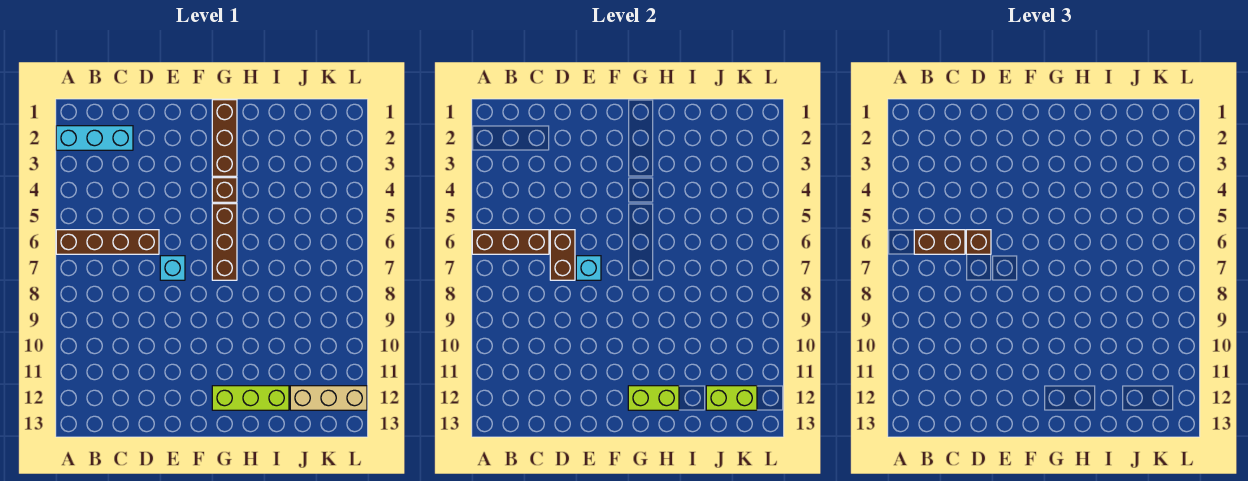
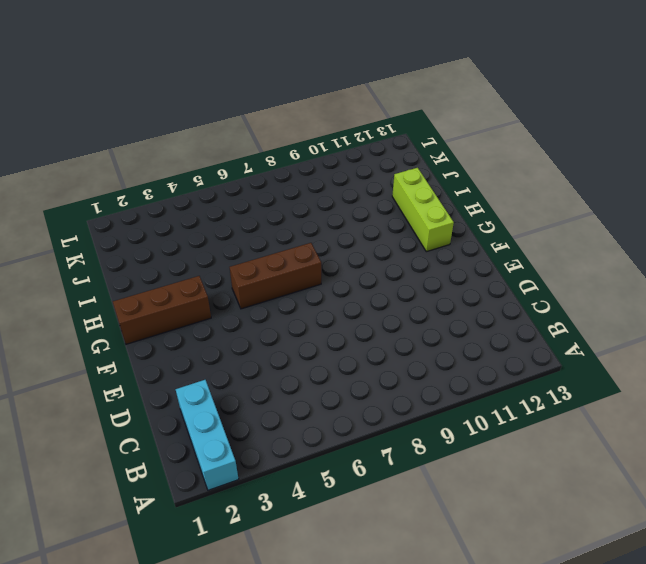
none -> brown brick A6:D6 level 1
none -> cyan brick E7 level 1
none -> brown brick G4 level 1

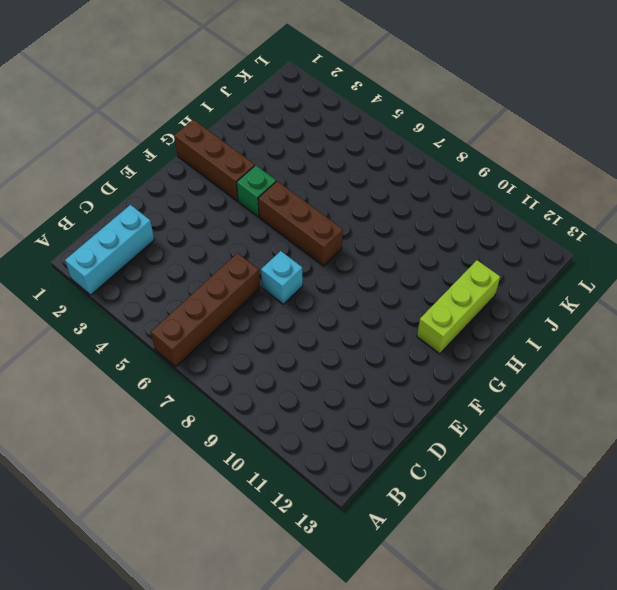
green brick G4 level 1 -> brown brick G4 level 1
none -> tan brick J12:L12 level 1
none -> brown brick A6:C6 level 2
none -> brown brick D6:D7 level 2

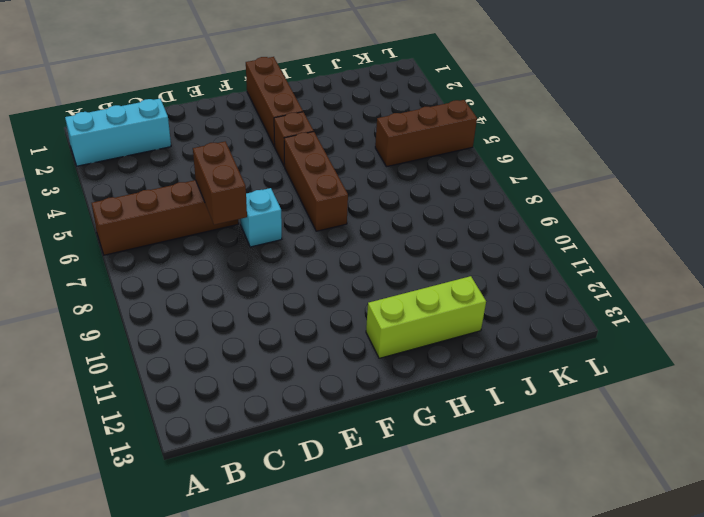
brown brick J5:L5 level 1 -> brown brick A6:C6 level 2
none -> tan brick J12:L12 level 1
none -> cyan brick E7 level 2
none -> lime brick G12:H12 level 2

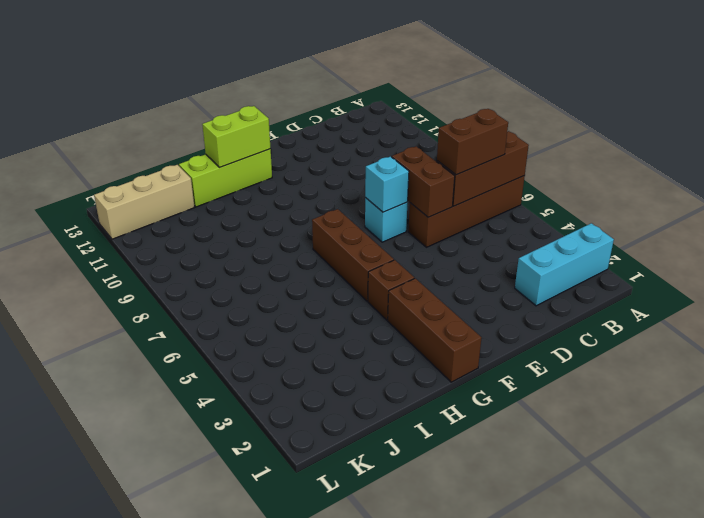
none -> lime brick J12:K12 level 2
none -> brown brick D6 level 3

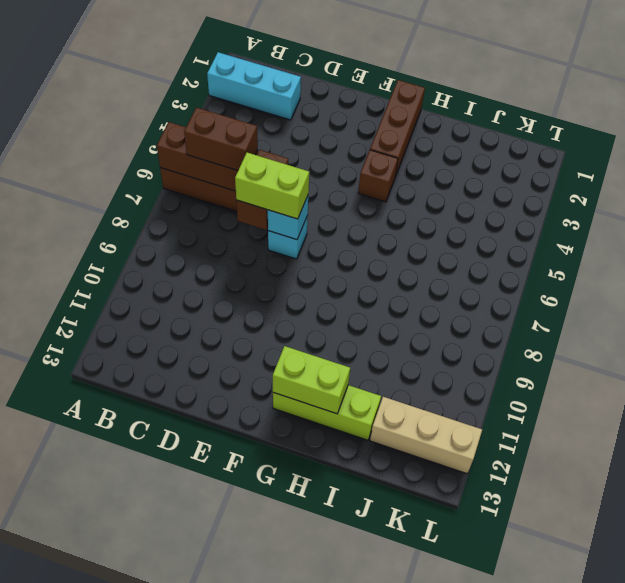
lime brick D7:E7 level 3 -> lime brick J12:K12 level 2
none -> brown brick G5:G7 level 1
none -> brown brick D6 level 3

